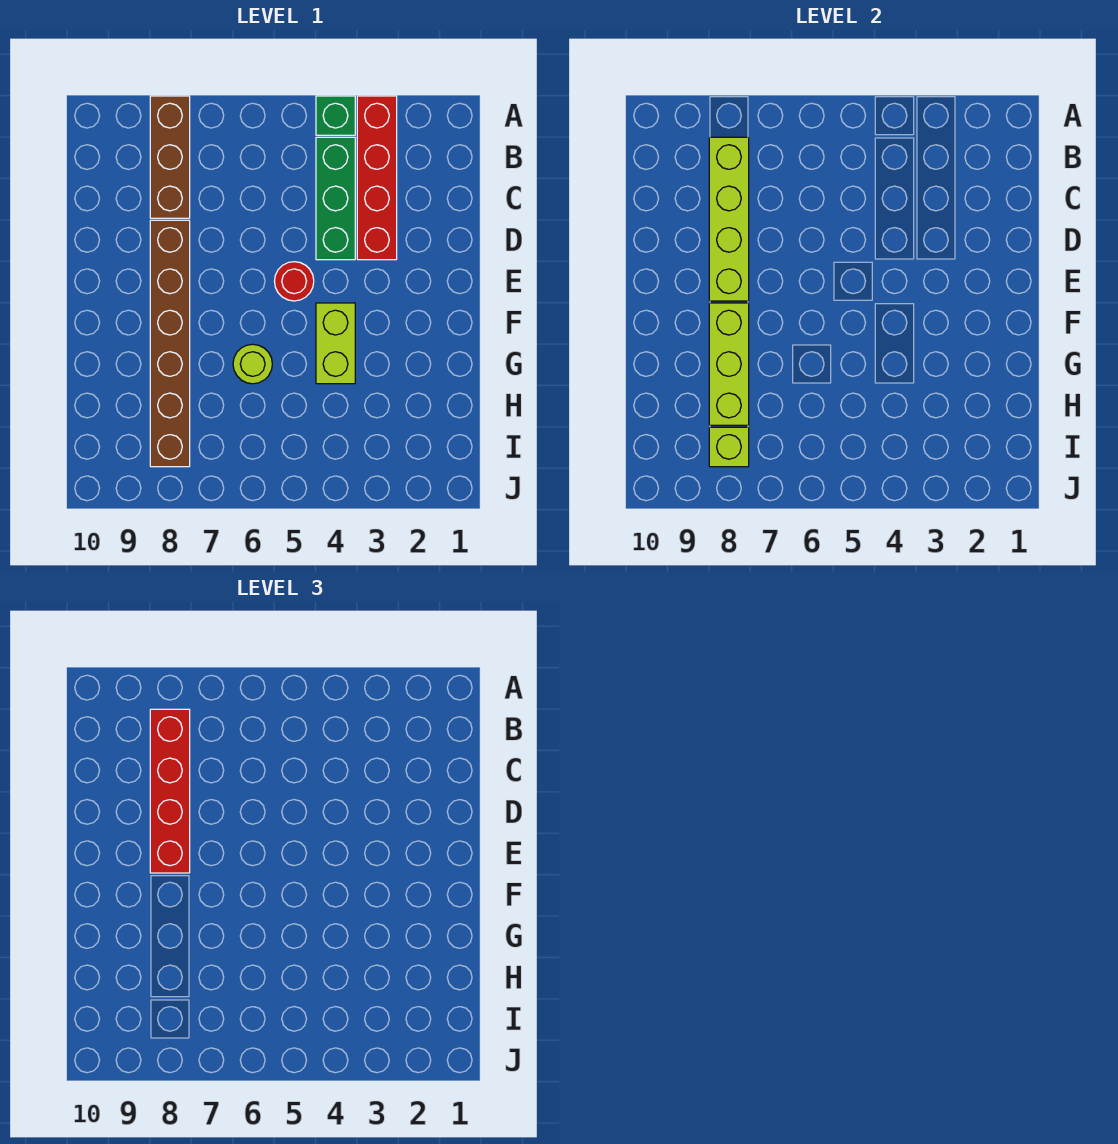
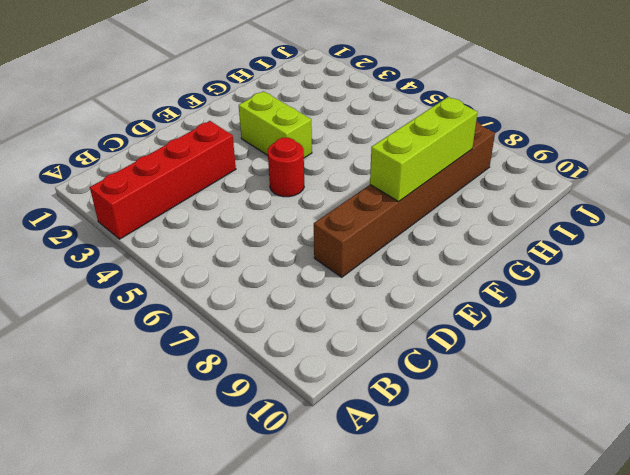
lime brick F3:F4 level 1 -> lime brick F4:G4 level 1
none -> green brick A4 level 1
none -> brown brick A8:C8 level 1
none -> green brick B4:D4 level 1

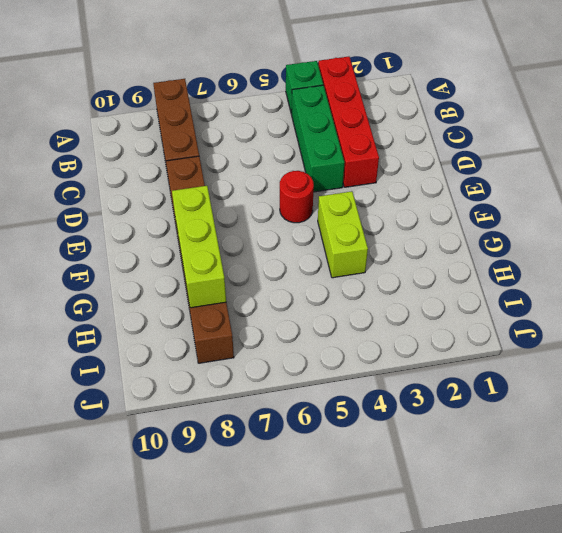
none -> lime round brick G6 level 1
none -> lime brick B8:E8 level 2
none -> lime brick I8 level 2

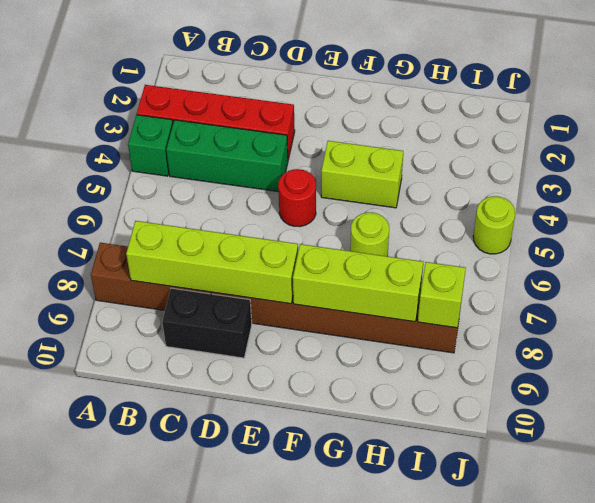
black brick C9:D9 level 1 -> none
lime round brick J5 level 1 -> none
none -> red brick B8:E8 level 3

